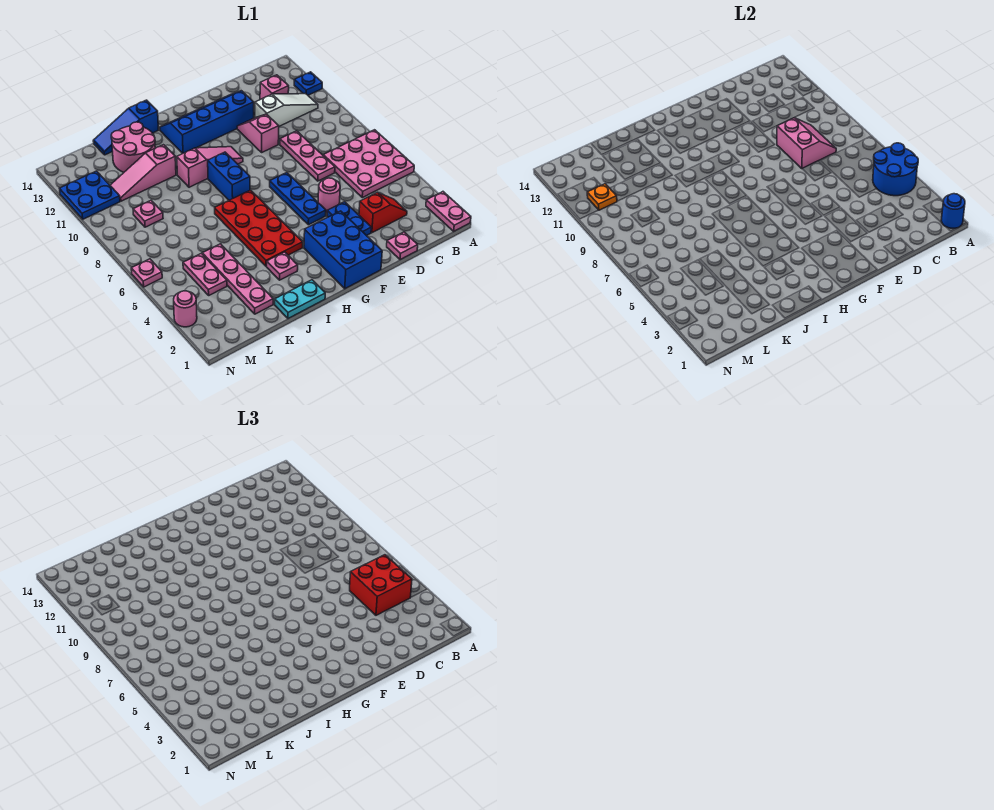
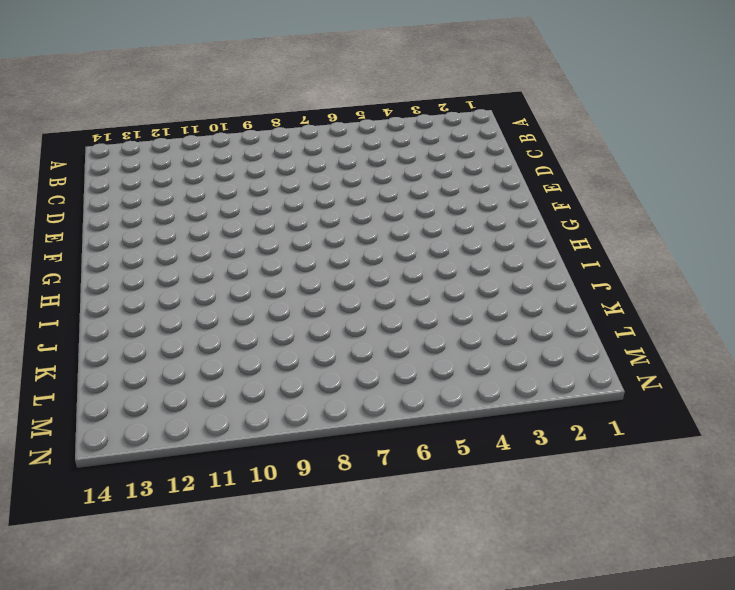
none -> pink plate A1:A2 level 1
none -> pink plate A5:C7 level 1
none -> blue plate A12 level 1
none -> white slope B11:D11 level 1 top D

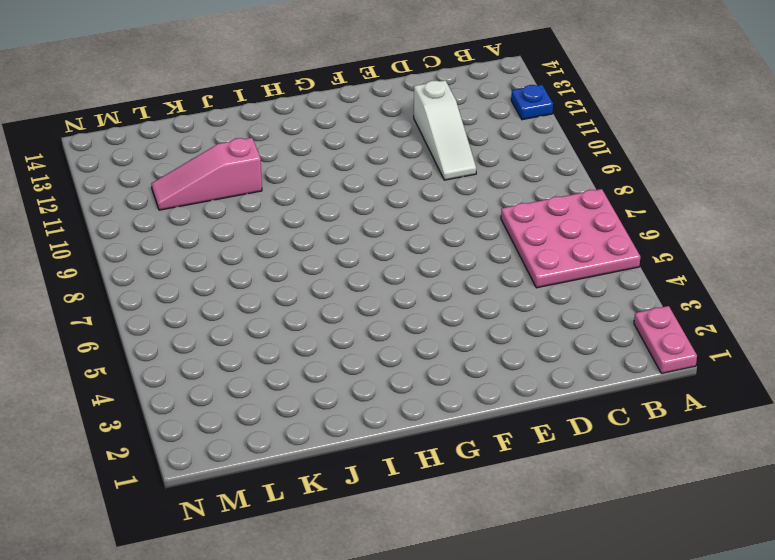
white slope D10:D12 level 1 top 12 -> white slope B11:D11 level 1 top D
none -> red slope C3:D3 level 1 top D
none -> pink brick C12 level 1
none -> pink plate D1 level 1
none -> pink plate D7:D9 level 1

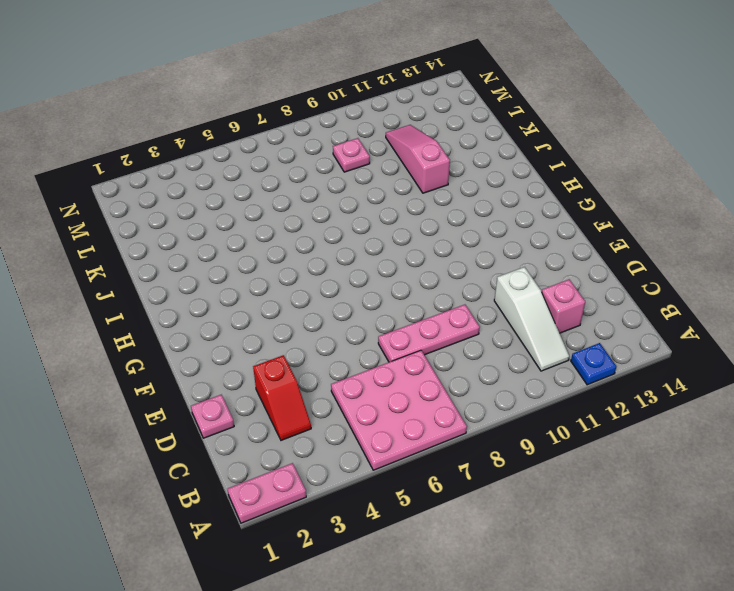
none -> blue plate E3:E4 level 1
none -> pink round brick E5 level 1
none -> pink slope E10:E11 level 1 top 10
none -> blue slope E12:H13 level 1 top 12

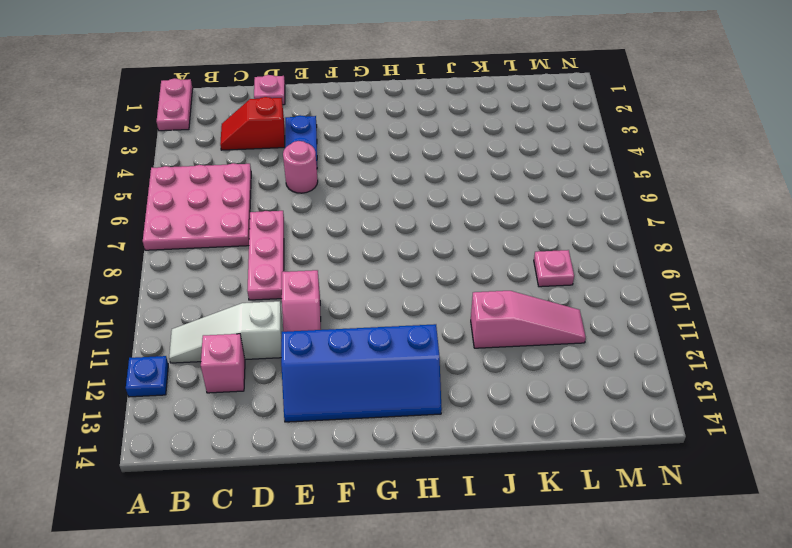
none -> blue brick F1:G3 level 1
none -> blue plate F5:F7 level 1
none -> pink slope G10:I10 level 1 top I
none -> red plate H4:I7 level 1

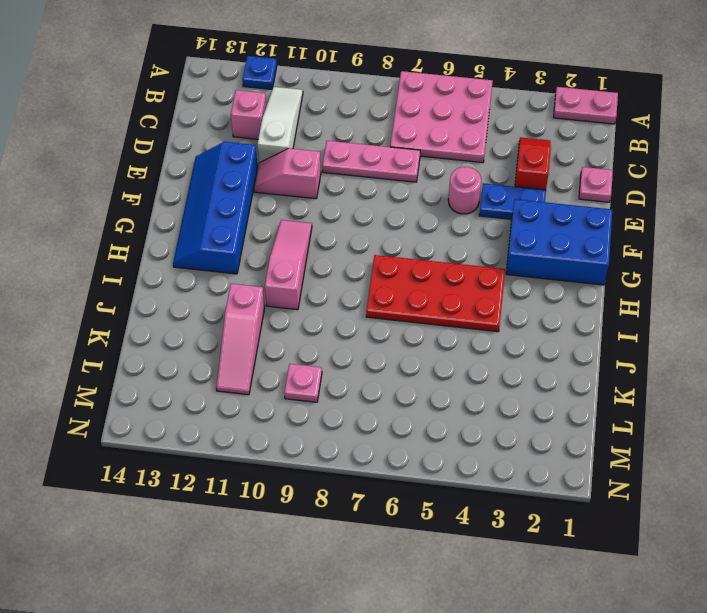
none -> blue plate F5:F7 level 1
none -> blue brick H8:H9 level 1
none -> cyan plate I1:J1 level 1
none -> pink plate I3 level 1

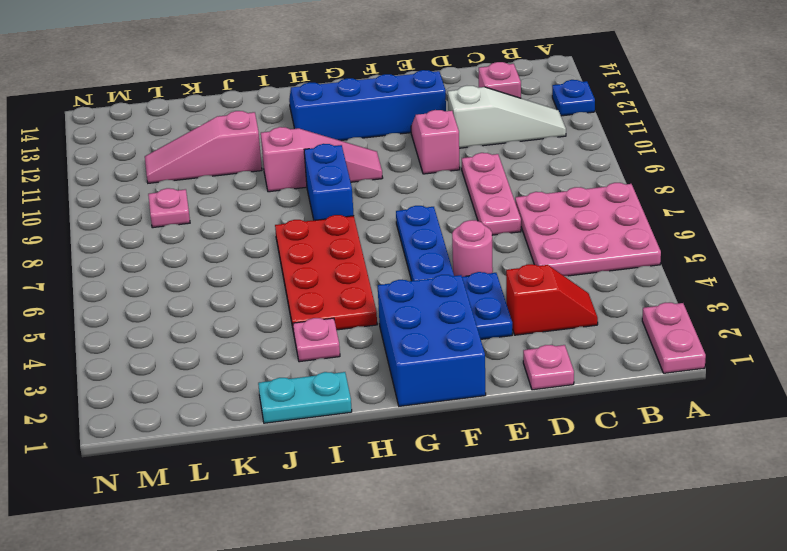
none -> blue slope I14:K14 level 1 top I
none -> pink round brick J12:K13 level 1
none -> pink plate K2:K5 level 1
none -> pink plate L4:L5 level 1

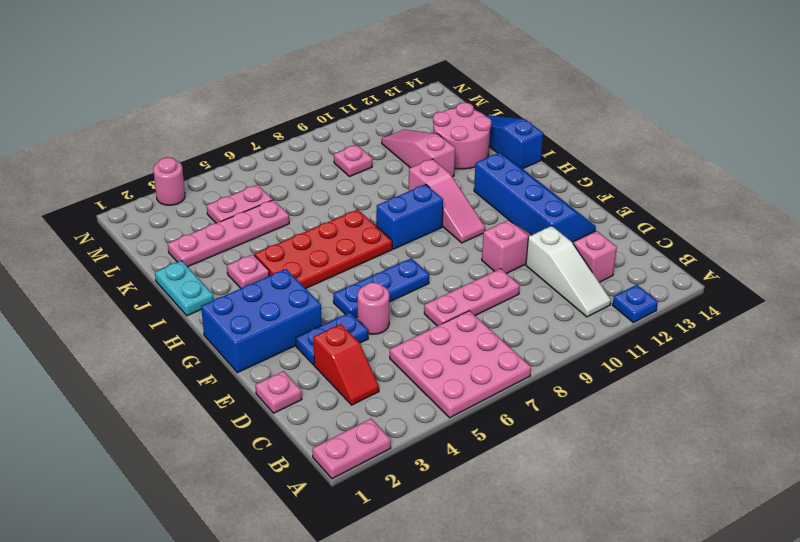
none -> blue plate M11:N12 level 1
none -> pink plate N6 level 1
none -> blue round brick A1 level 2
none -> blue round brick A4:B5 level 2

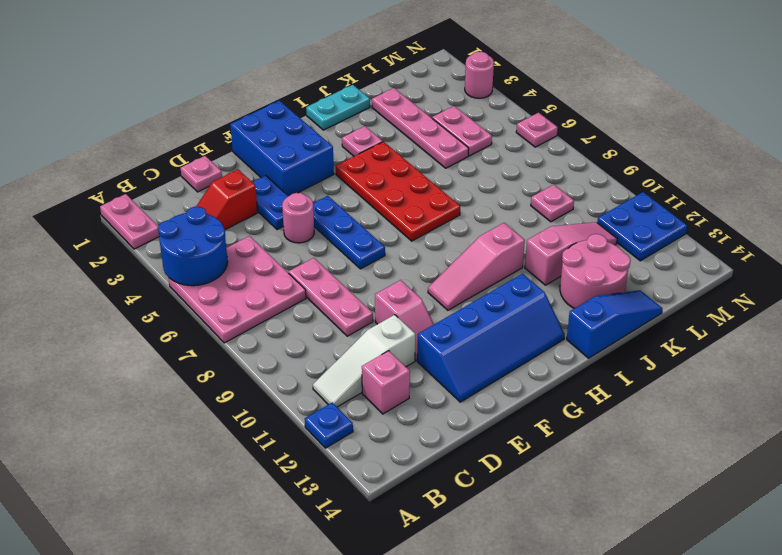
none -> blue brick H8:H9 level 1
none -> blue round brick A1 level 2
none -> pink slope C8:D9 level 2 top D
none -> orange plate M11 level 2

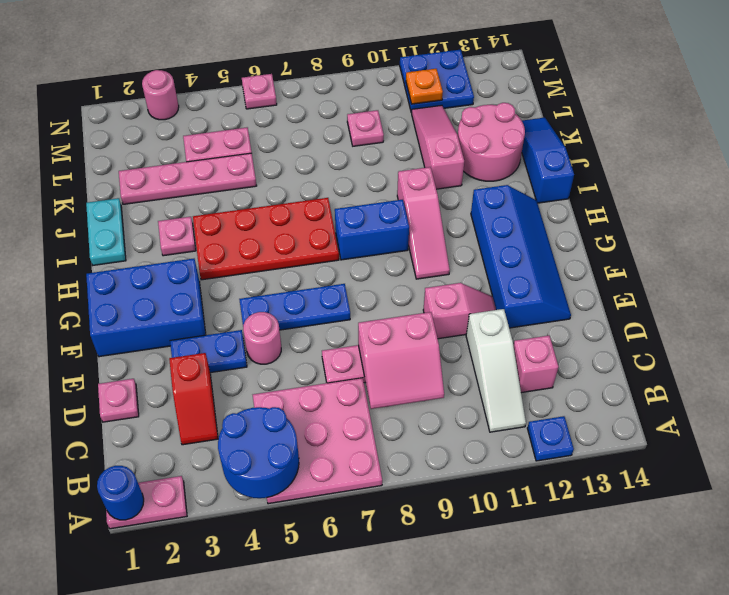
none -> red brick B4:C5 level 3

